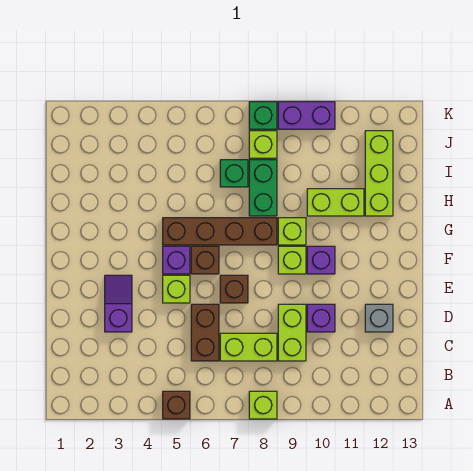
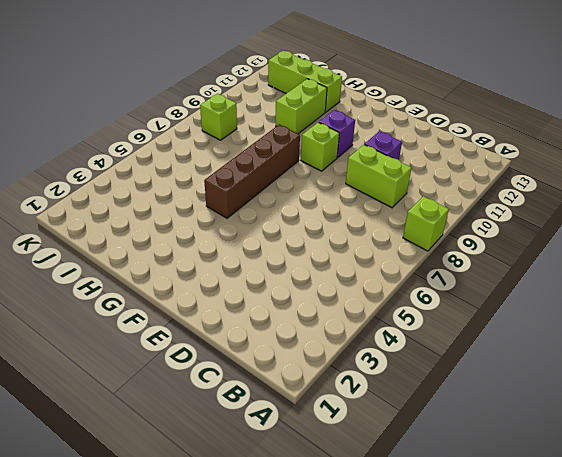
none -> brown brick A5 level 1
none -> brown brick C6:D6 level 1
none -> lime brick C7:C8 level 1

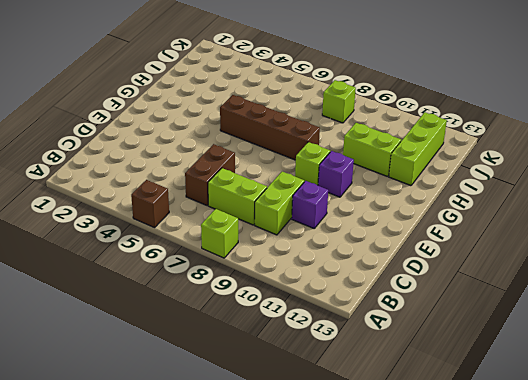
none -> purple slope D3:E3 level 1 top D
none -> grey brick D12 level 1
none -> lime brick E5 level 1

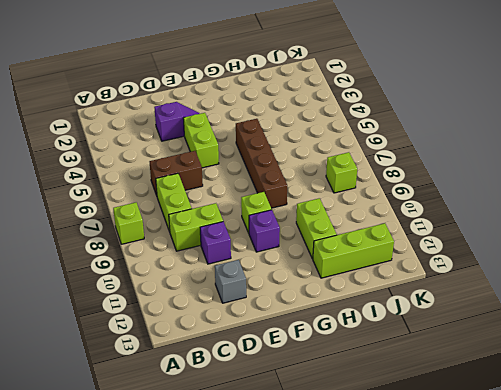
lime brick E4:E5 level 1 -> lime brick E5 level 1
none -> brown brick A5 level 1
none -> brown brick E7 level 1
none -> purple brick F5 level 1

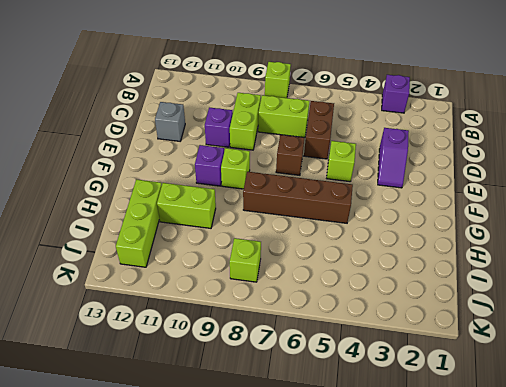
purple brick A3 level 1 -> purple brick F5 level 1
none -> brown brick A5 level 1
none -> brown brick F6 level 1
none -> lime brick G9 level 1

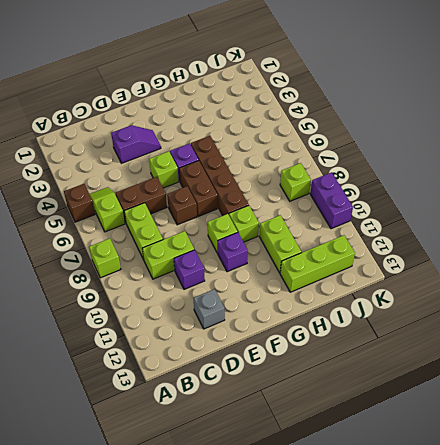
lime slope B5:B6 level 1 top 6 -> none
brown brick F6:F7 level 1 -> brown brick F6 level 1
none -> green brick H8:I8 level 1
none -> green brick I7 level 1
none -> green brick K8 level 1

